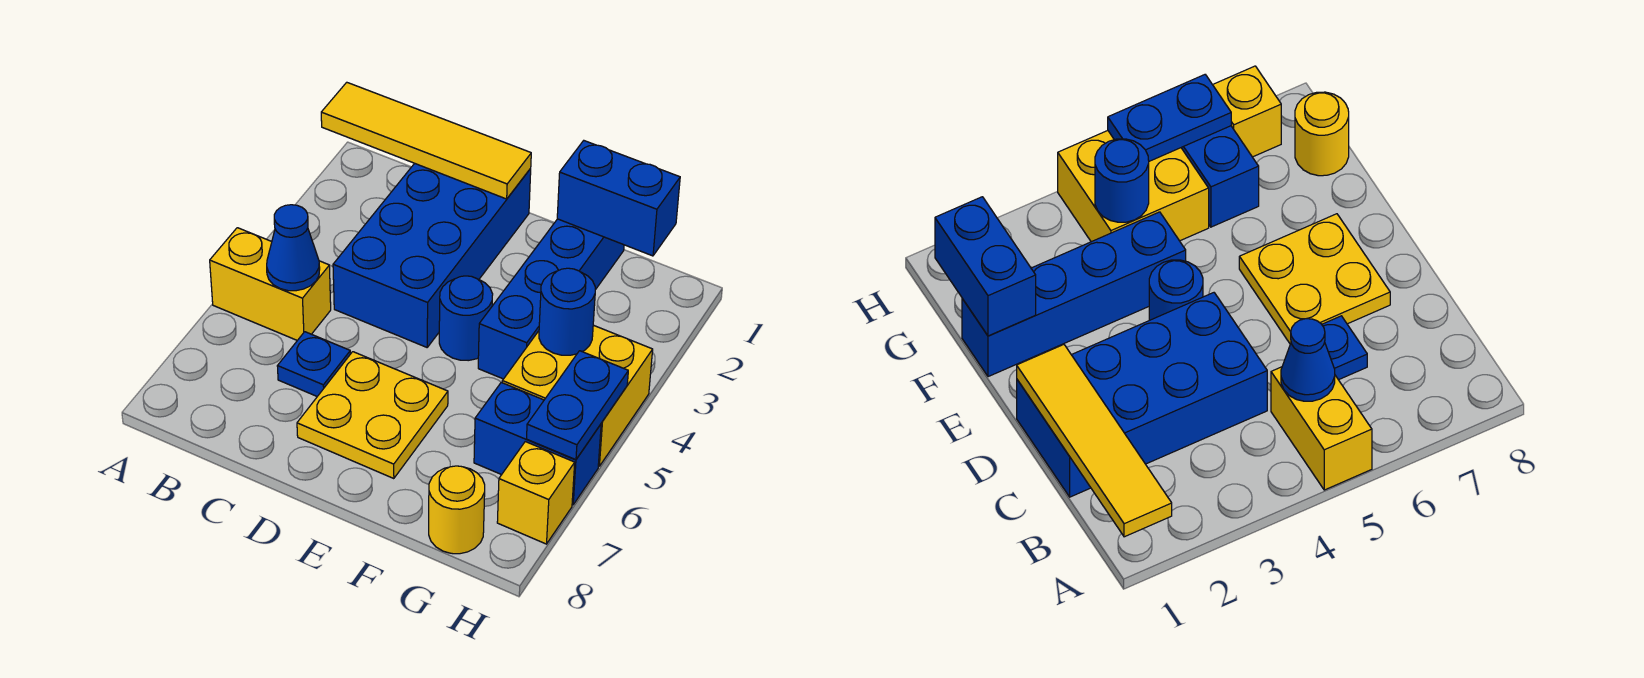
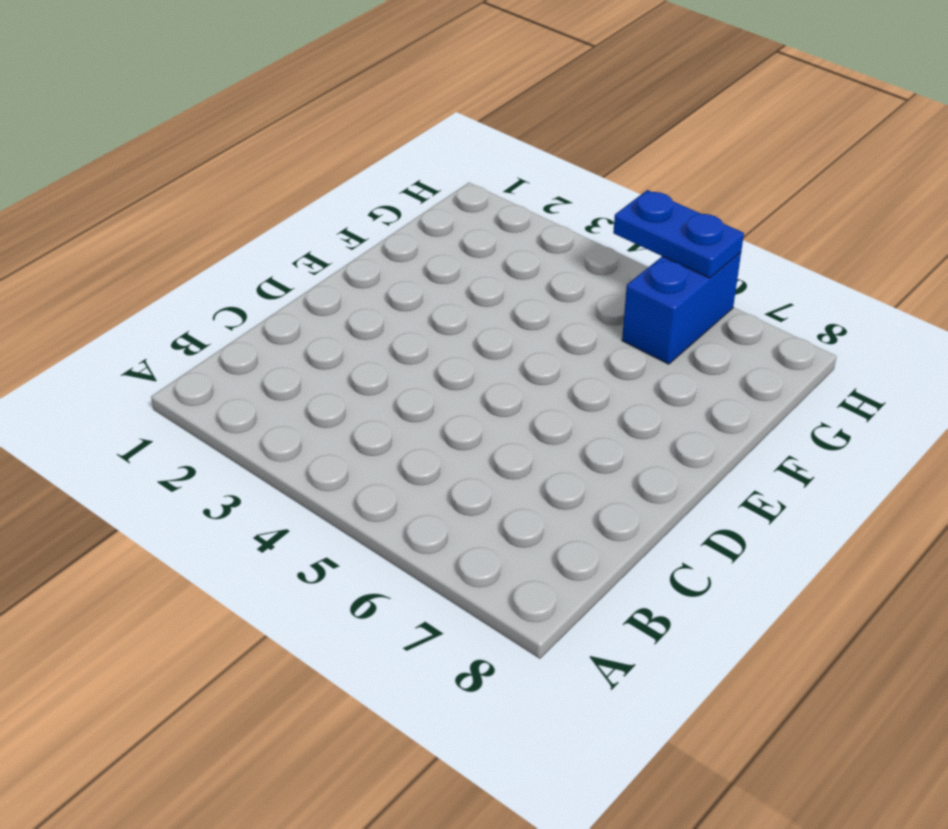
none -> yellow brick A5:B5 level 1
none -> blue brick C1:D4 level 1
none -> blue plate C6 level 1

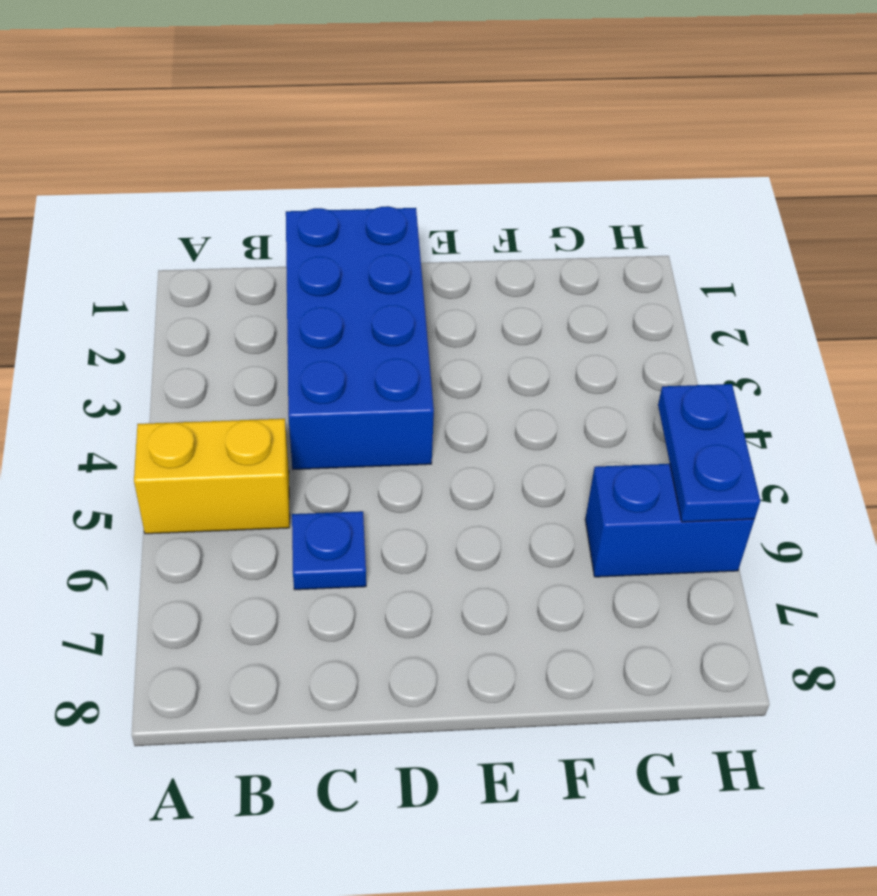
none -> yellow plate D6:E7 level 1
none -> blue round brick E4 level 1
none -> blue brick F1:F4 level 1

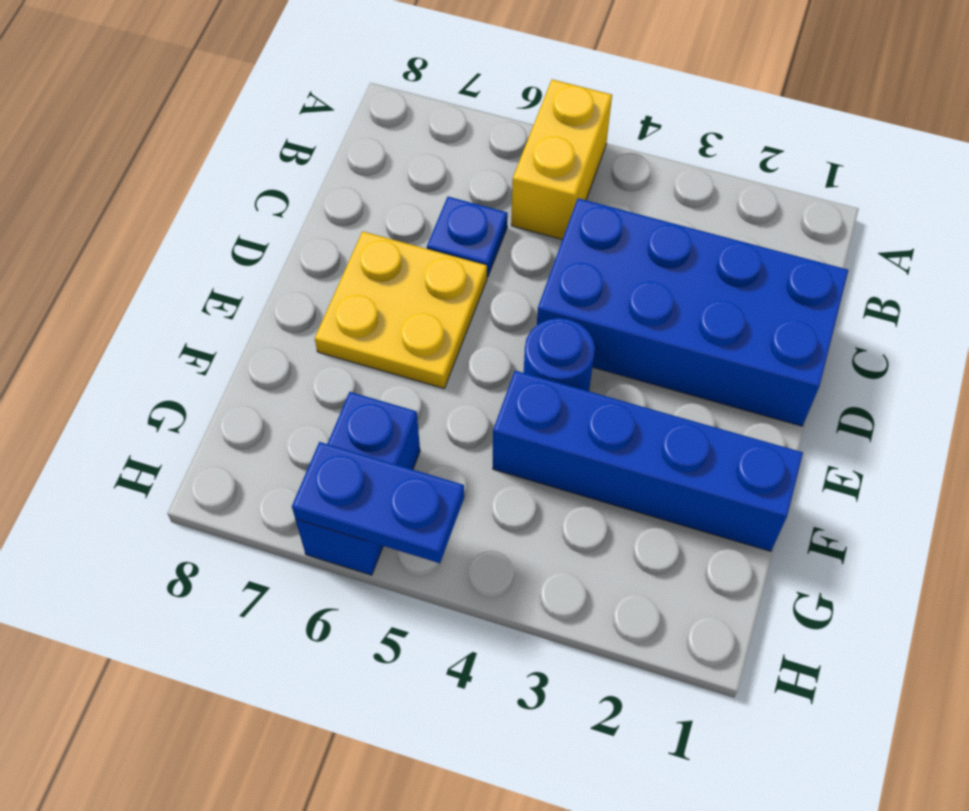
none -> yellow brick G4:H5 level 1
none -> yellow round brick G8 level 1
none -> yellow brick H7 level 1

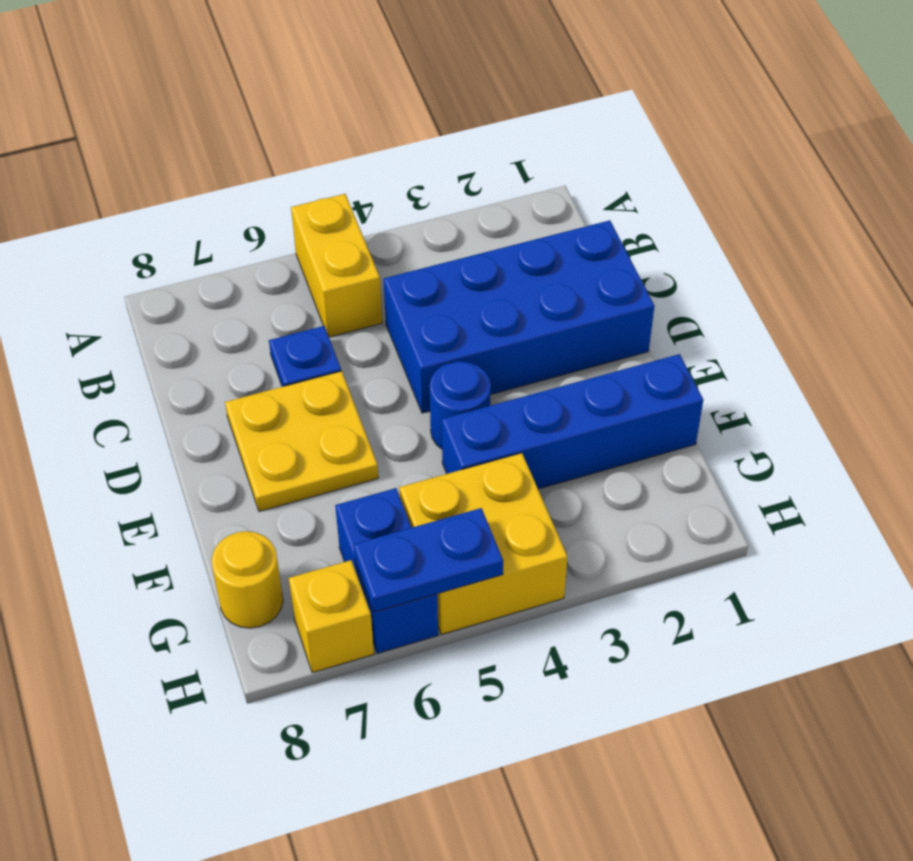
none -> yellow tile A1:D1 level 2
none -> blue cone B5 level 2
none -> blue brick F1:G1 level 2

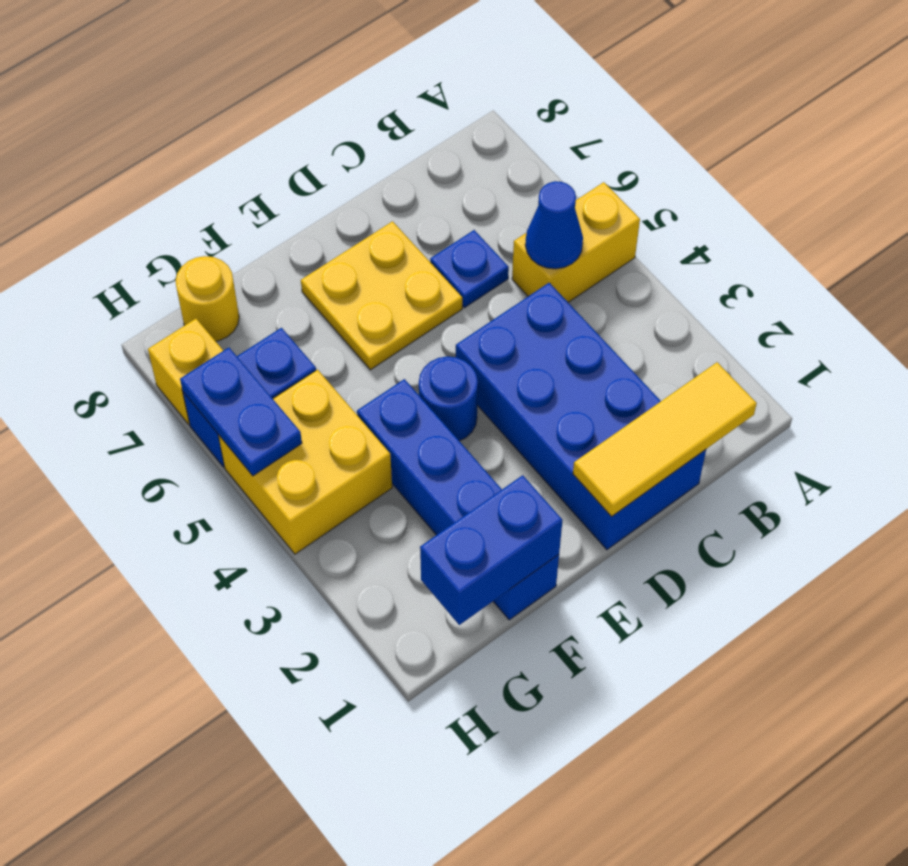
yellow tile B1:D1 level 2 -> yellow tile A1:D1 level 2
none -> blue round brick G4 level 2

